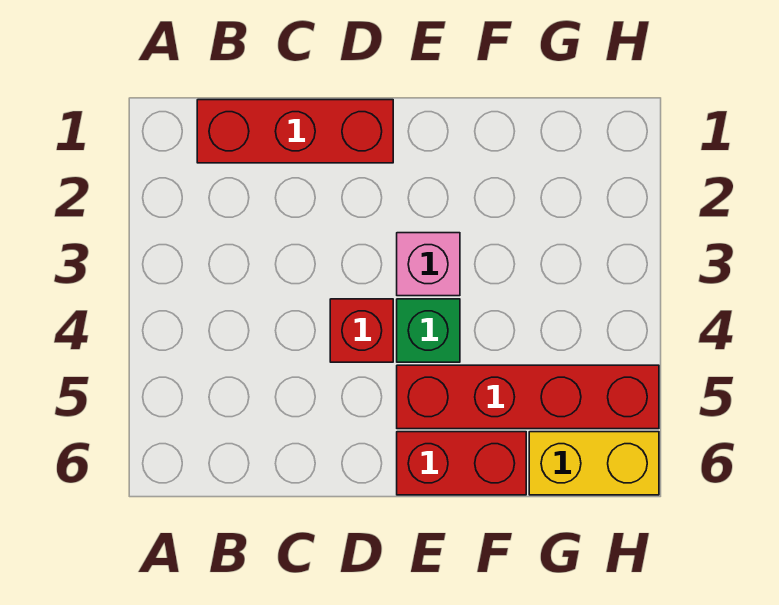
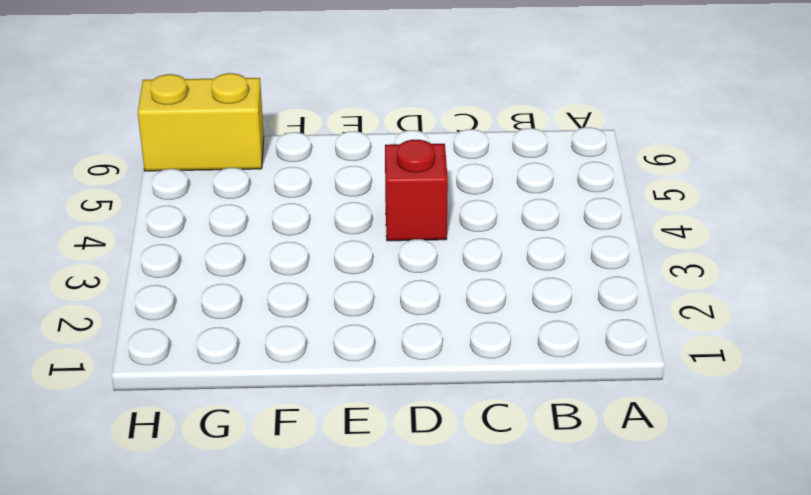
none -> red brick B1:D1 level 1
none -> pink brick E3 level 1

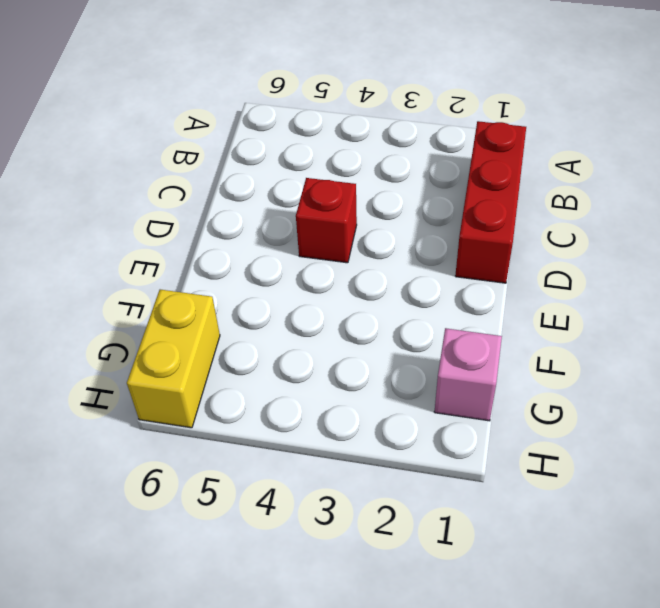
pink brick G1 level 1 -> pink brick E3 level 1
none -> green brick E4 level 1
none -> red brick E5:H5 level 1

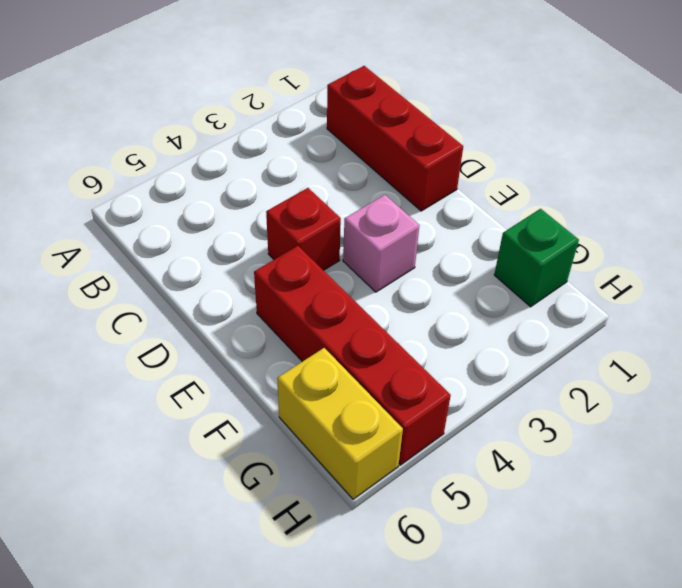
green brick G1 level 1 -> green brick E4 level 1
none -> red brick E6:F6 level 1

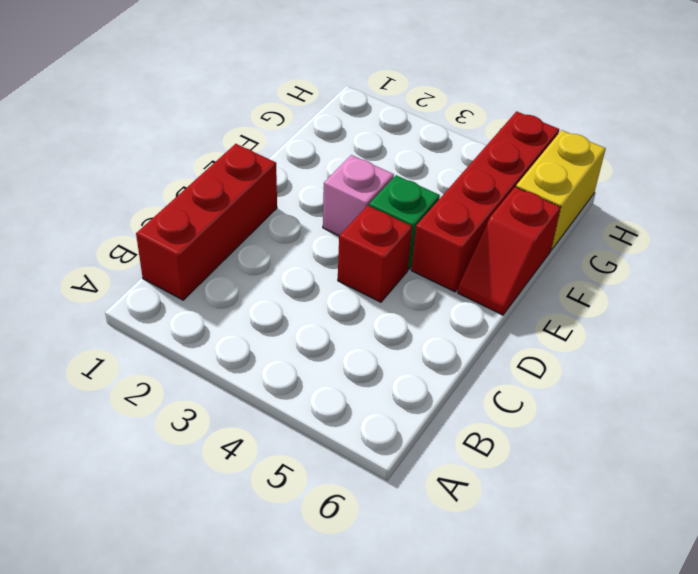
red slope E6:F6 level 1 top F -> red brick E6:F6 level 1

